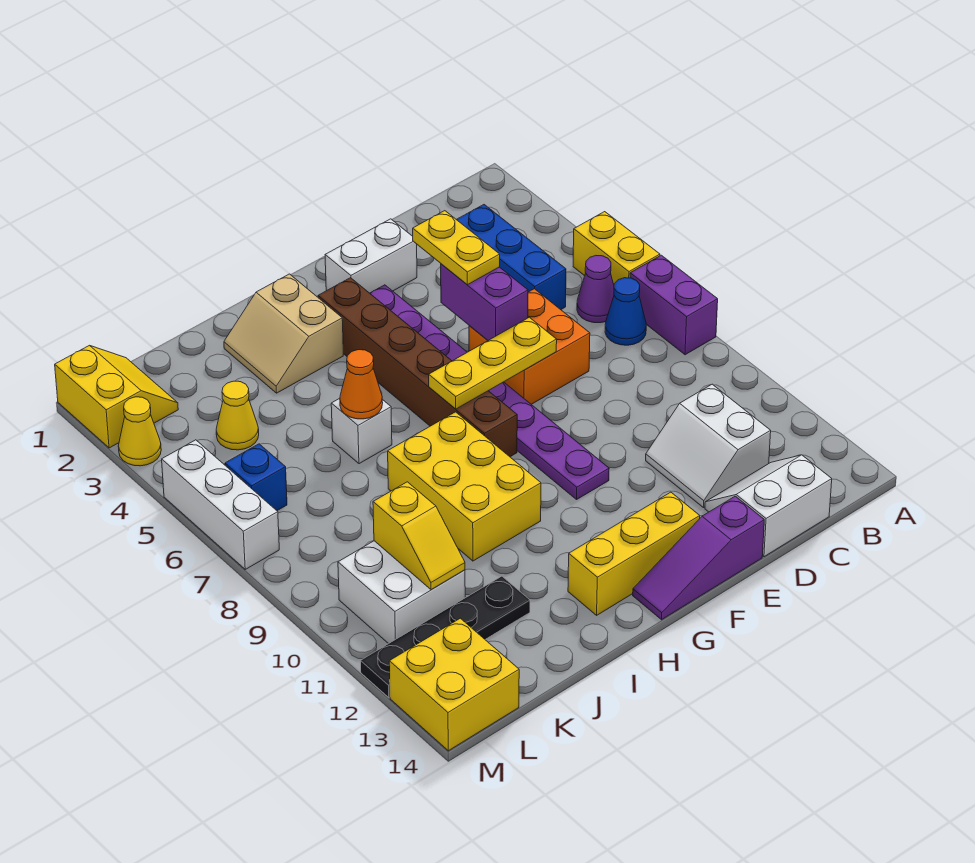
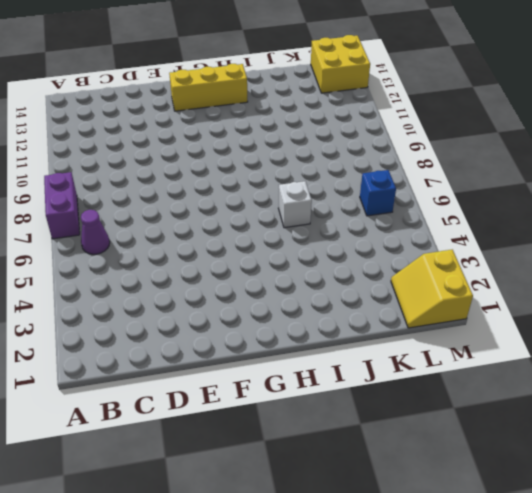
none -> yellow brick A5:A6 level 1
none -> blue cone B7 level 1
none -> blue brick C3:C5 level 1

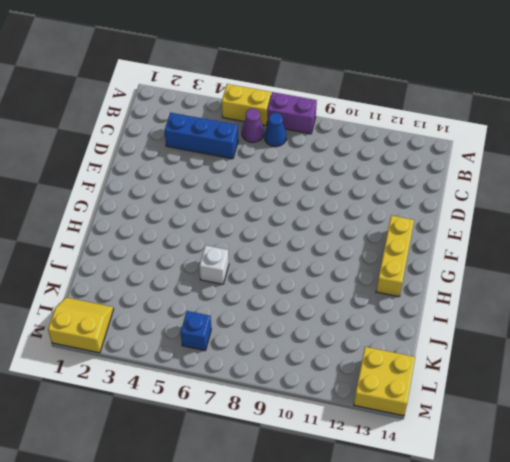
none -> white slope C11:D12 level 1 top C
none -> white slope C13:D14 level 1 top 14
none -> orange brick D6:E7 level 1

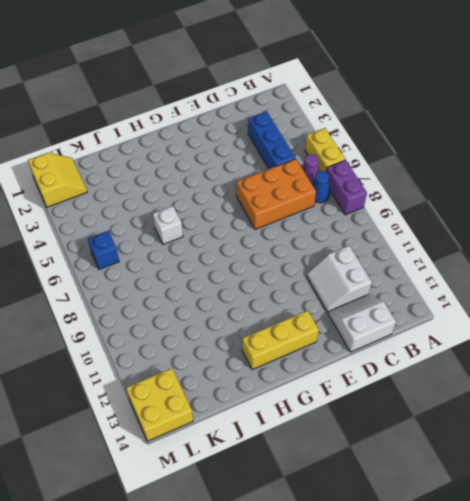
orange brick C6:E7 level 1 -> orange brick D6:E7 level 1
none -> white brick E2:F2 level 1
none -> purple slope E14:G14 level 1 top E
none -> purple plate F3:F10 level 1

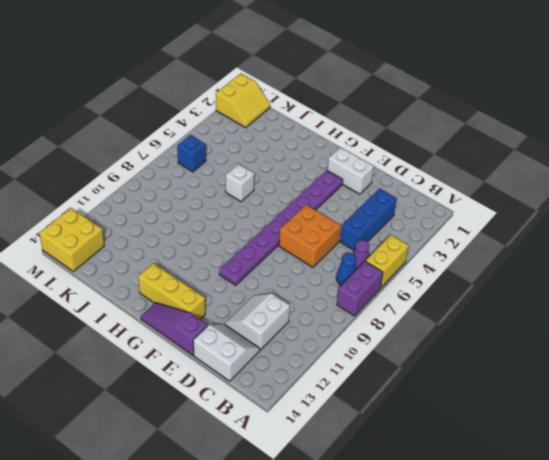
none -> brown brick G3:G8 level 1
none -> tan slope H2:I3 level 1 top H
none -> yellow brick H8:I10 level 1

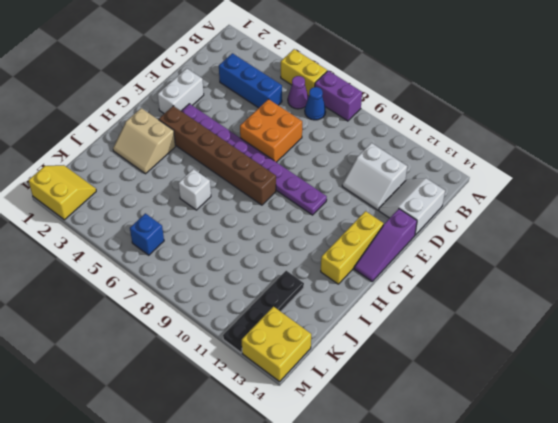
none -> yellow brick H8:I10 level 1
none -> yellow cone K4 level 1
none -> white brick K10:L11 level 1

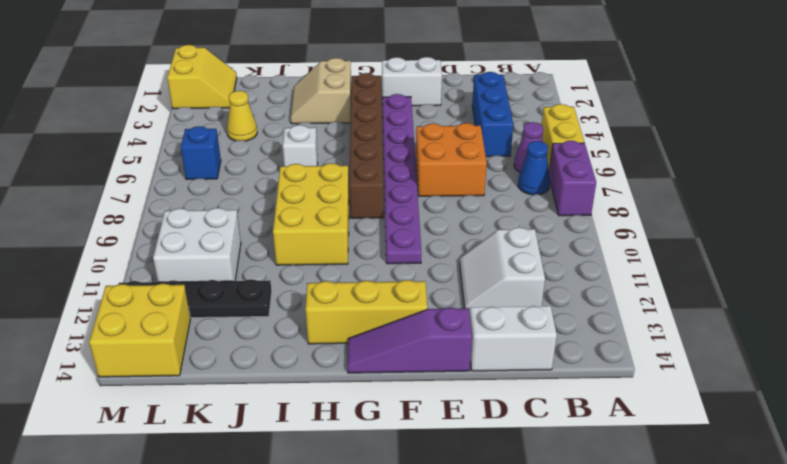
none -> yellow cone M3 level 1
none -> white brick M5:M7 level 1
none -> purple brick E5:E6 level 2

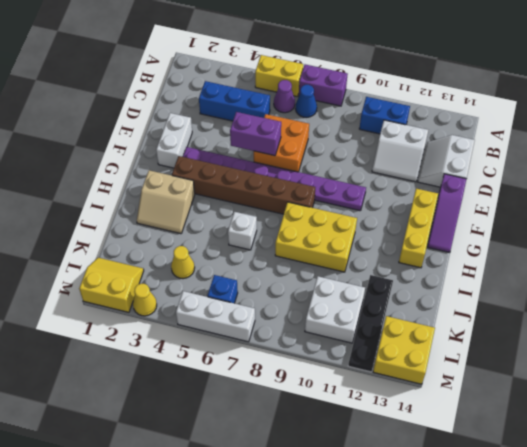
blue brick B10:B11 level 1 -> none
none -> yellow plate E7:G7 level 2
none -> orange cone I6 level 2
none -> yellow slope K10:K11 level 2 top 10

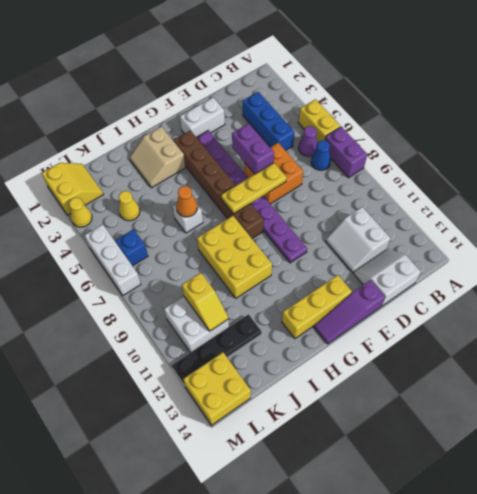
none -> yellow plate E4:E5 level 3

